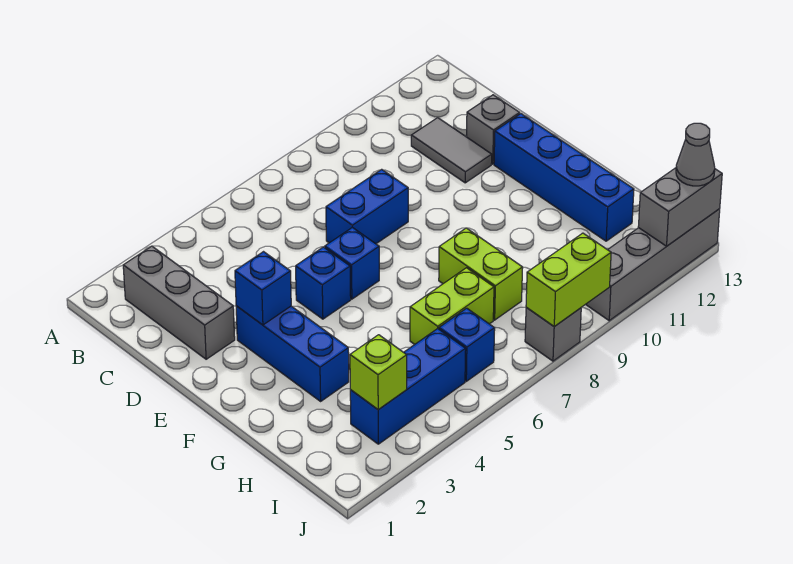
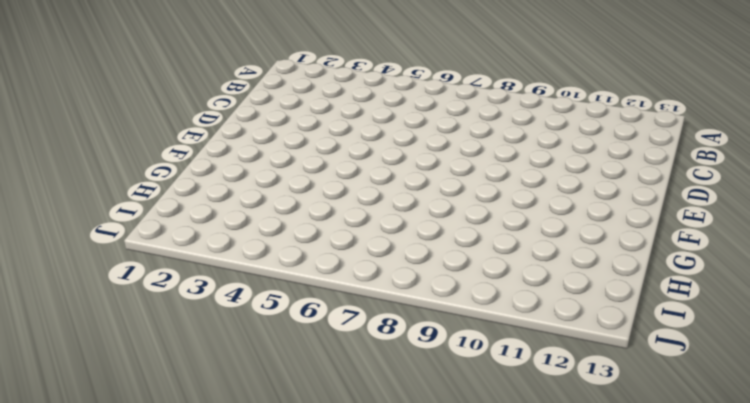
none -> grey brick B2:D2 level 1
none -> grey tile C11:D11 level 1
none -> blue brick D7:D8 level 1

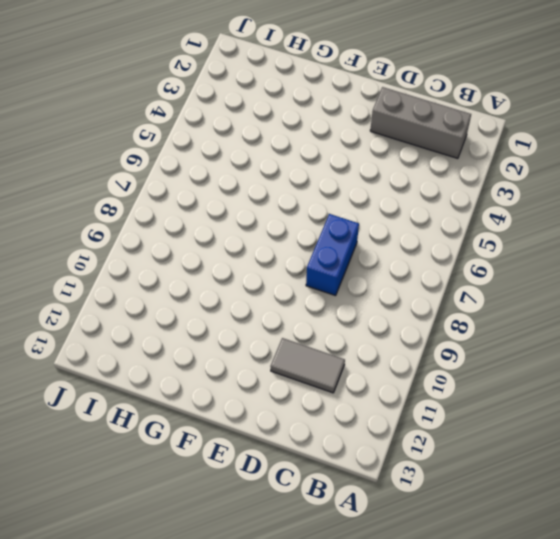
none -> grey brick D12 level 1
none -> blue brick E3:G3 level 1
none -> blue brick E5 level 1

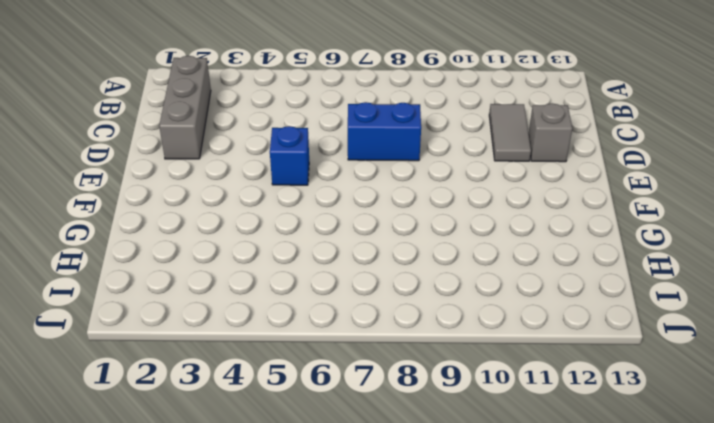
none -> blue brick E3:G3 level 1
none -> blue brick E6 level 1
none -> blue brick E12:H12 level 1

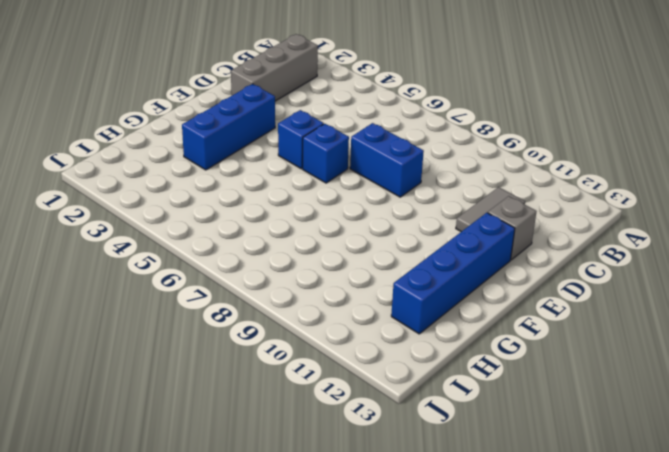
none -> lime brick G8:H8 level 1
none -> lime brick H6:H7 level 1
none -> blue brick I3:I5 level 1

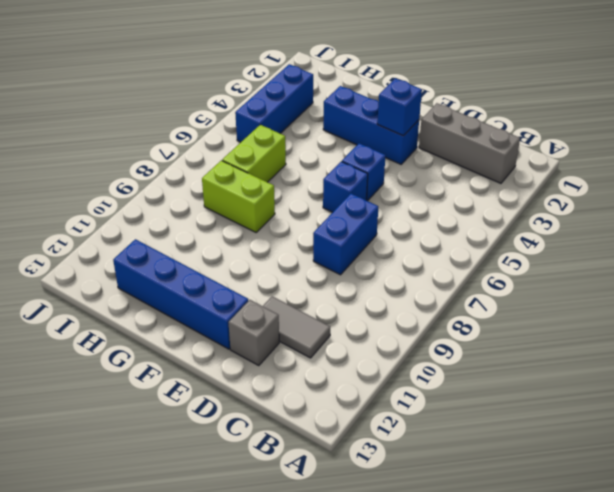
none -> blue brick I6 level 1
none -> grey brick J8 level 1
none -> grey brick J10:J13 level 1

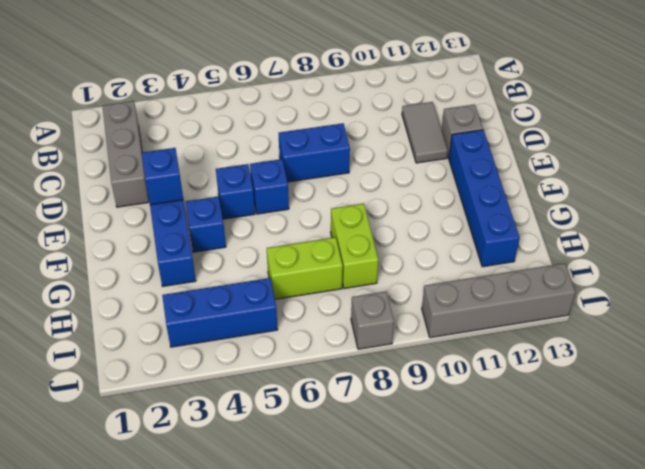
blue brick F4 level 1 -> blue brick I6 level 1
none -> lime brick I3 level 2
none -> lime brick J8:J9 level 2
none -> grey brick J12:J13 level 2

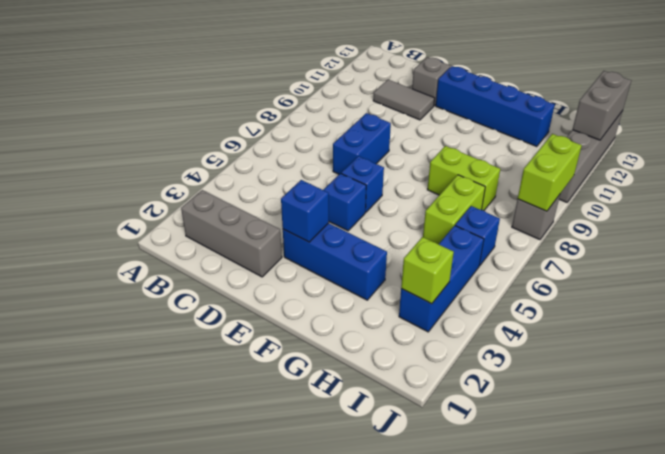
none -> grey cone J13 level 3

